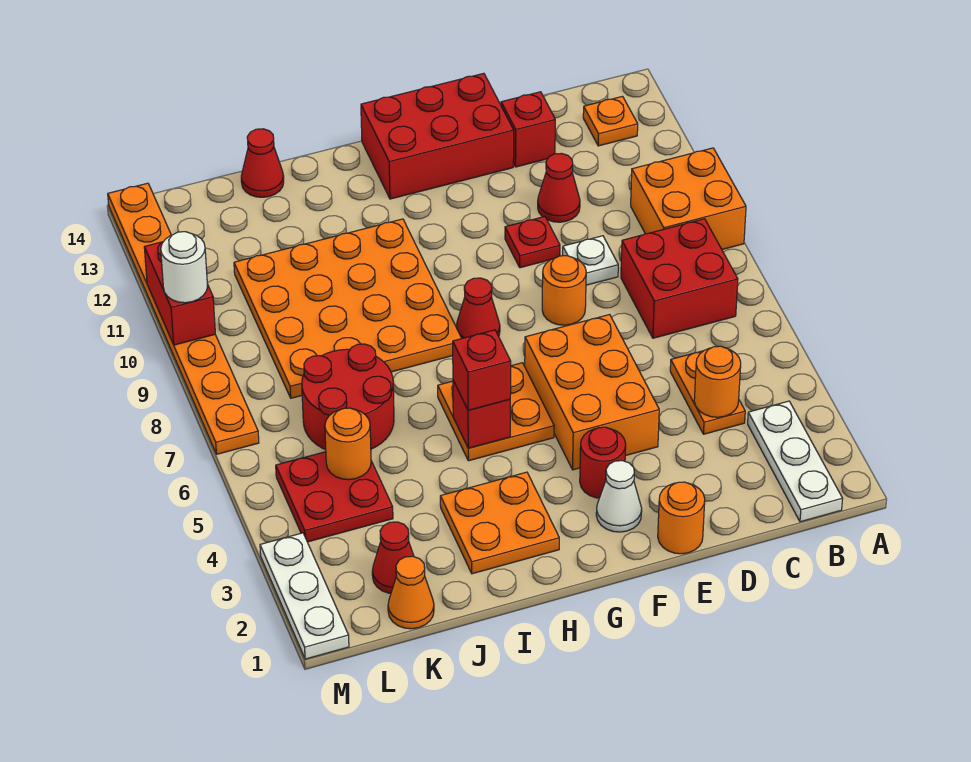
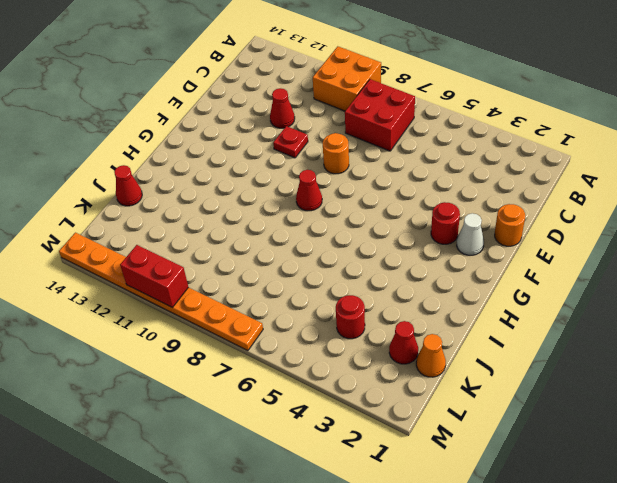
red round brick K4 level 1 -> red plate K4:L5 level 1
none -> white plate B1:B3 level 1
none -> orange plate B13 level 1
none -> orange plate C4:C5 level 1
none -> white plate D9 level 1

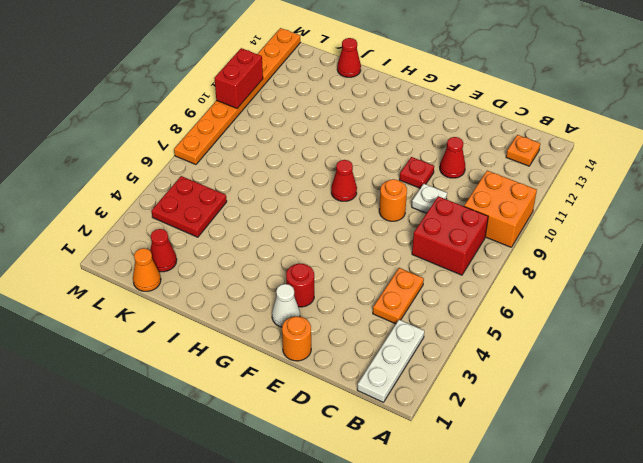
none -> red brick D13 level 1
none -> orange brick E4:F6 level 1
none -> red brick E13:G14 level 1
none -> orange plate G5:H6 level 1

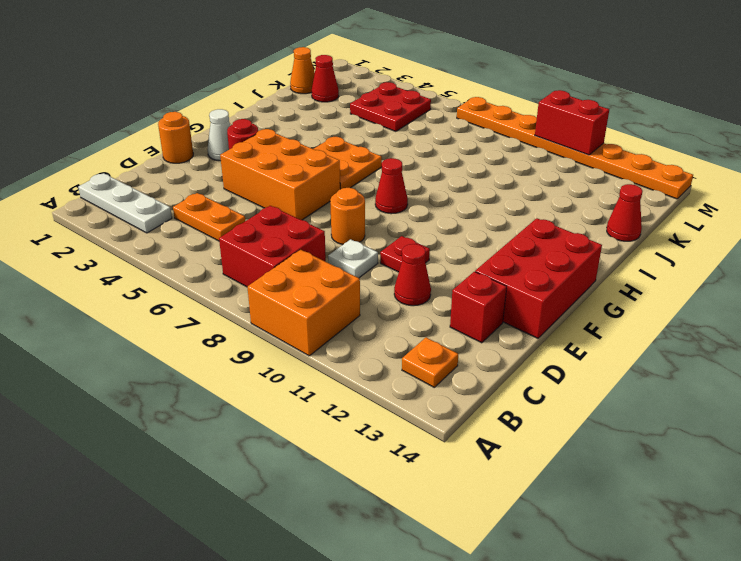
none -> orange plate H2:I3 level 1
none -> orange plate H8:K11 level 1
none -> red round brick J6:K7 level 1
none -> white plate M1:M3 level 1

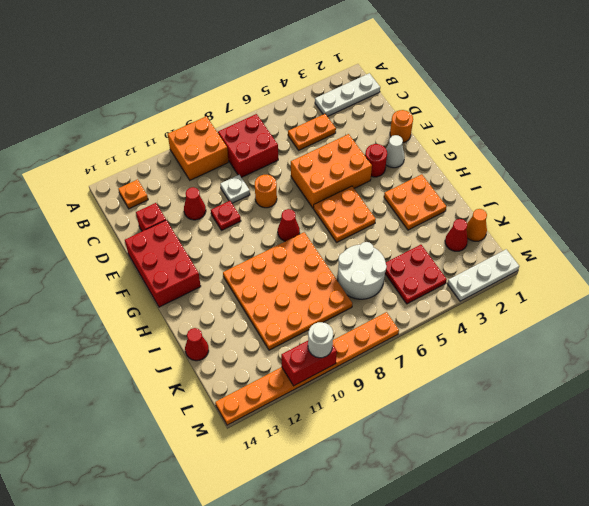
white round brick J6:K7 level 1 -> red round brick J6:K7 level 1
none -> orange round brick C4 level 2
none -> red brick H5 level 2
none -> orange round brick K5 level 2
none -> red brick H5 level 3

